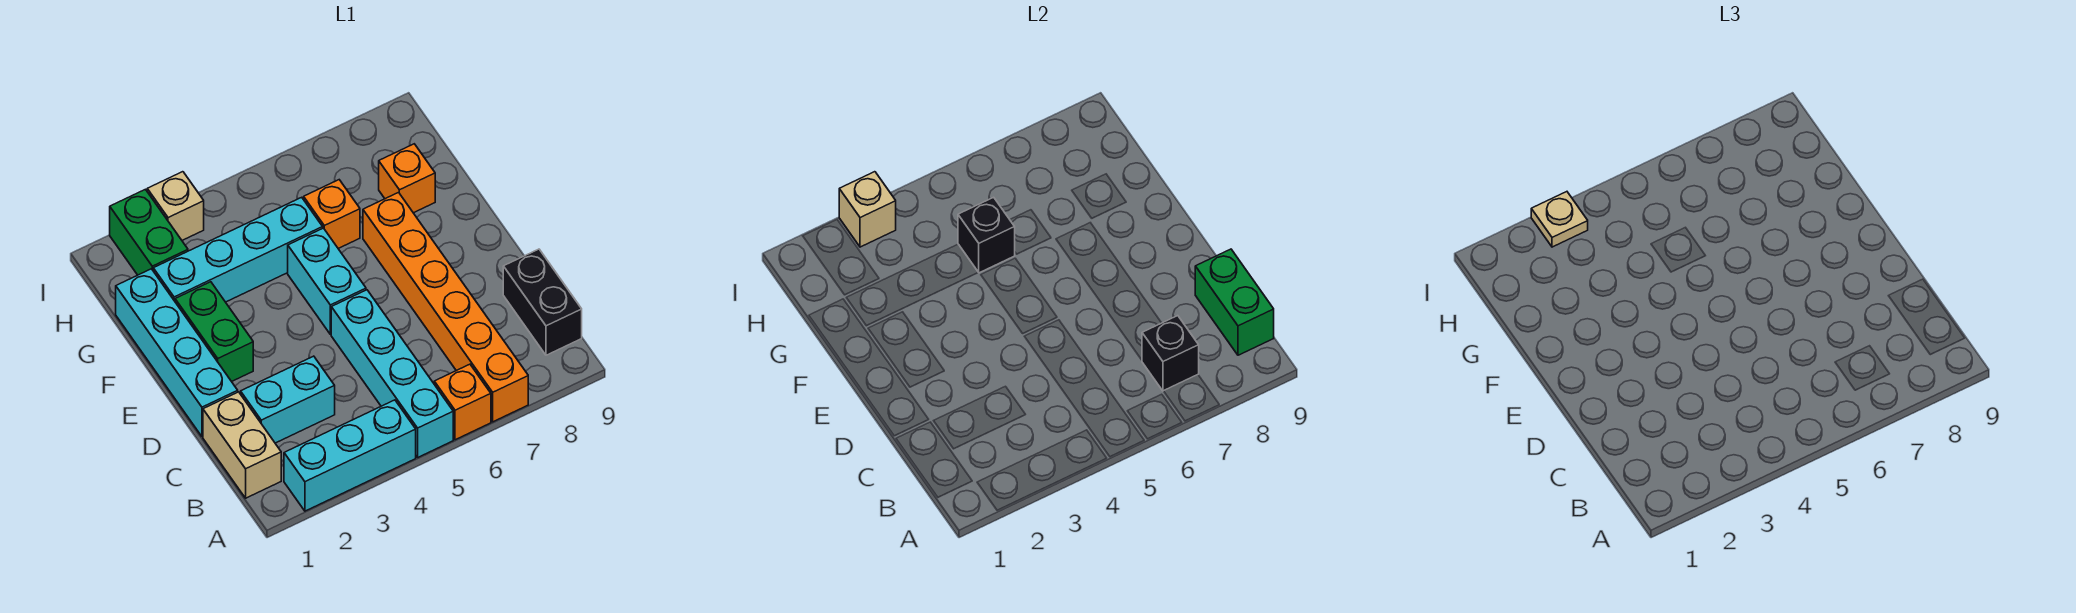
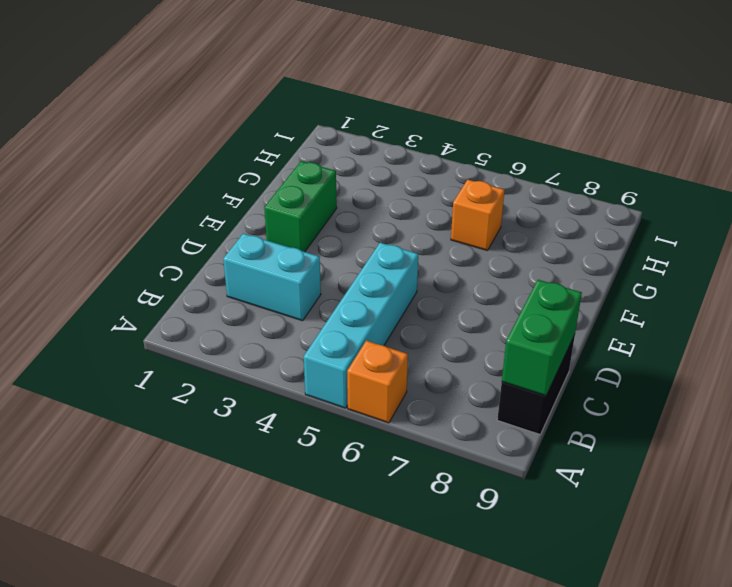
none -> cyan brick A2:A4 level 1
none -> orange brick A7:F7 level 1
none -> tan brick B1:C1 level 1

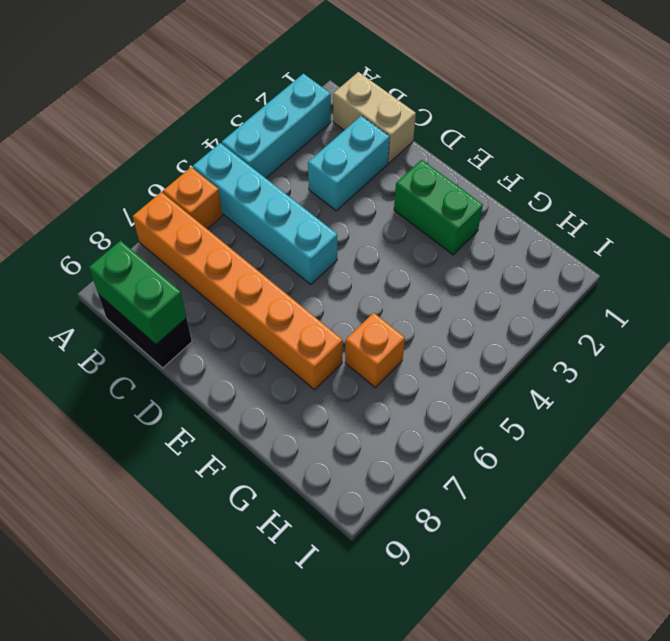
none -> cyan brick D1:G1 level 1
none -> cyan brick E5:F5 level 1
none -> cyan brick G2:G5 level 1

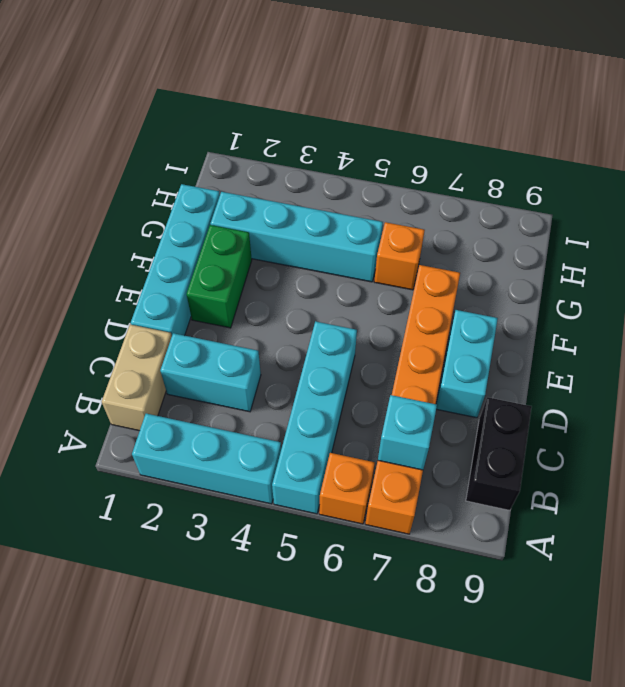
cyan brick B7 level 2 -> black brick B7 level 2
cyan brick D8:E8 level 1 -> cyan brick E5:F5 level 1
none -> orange brick G8 level 1
none -> green brick H2:I2 level 1
none -> tan brick I3 level 1

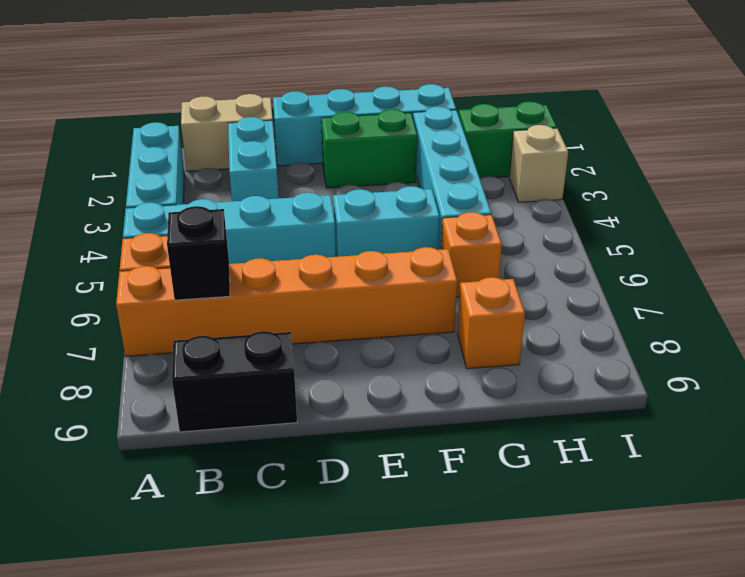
none -> green brick B9:C9 level 2
none -> black brick G5 level 2
none -> tan brick I3 level 2

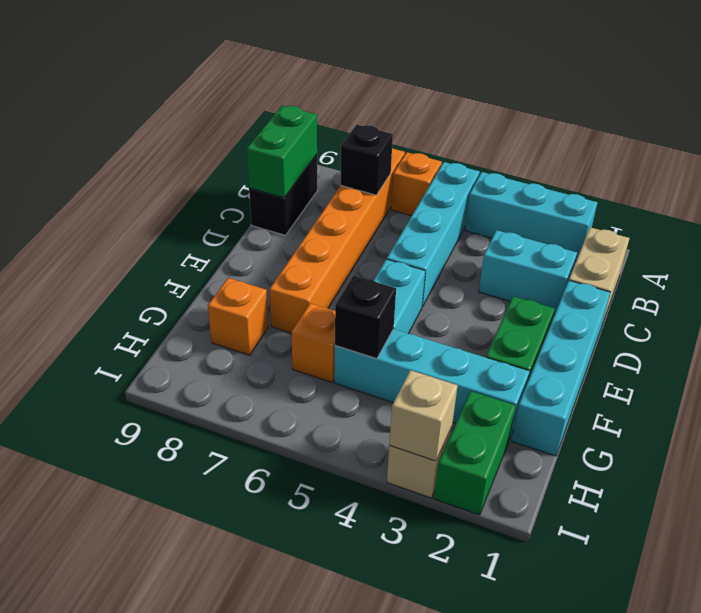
none -> tan plate I3 level 3

